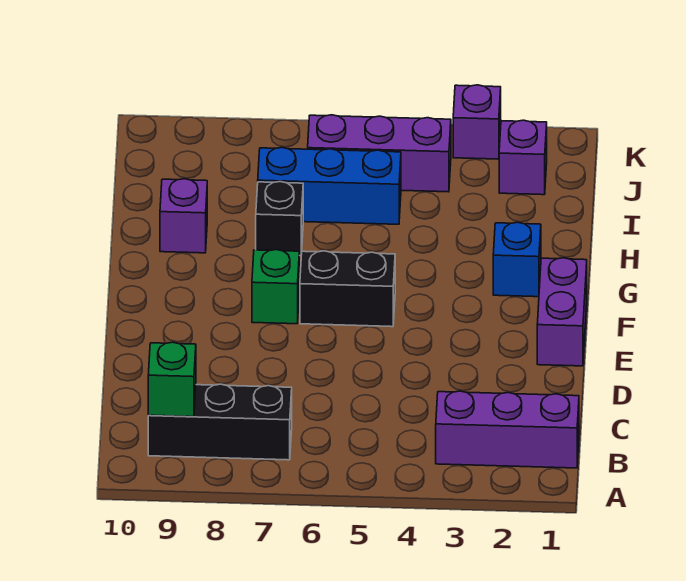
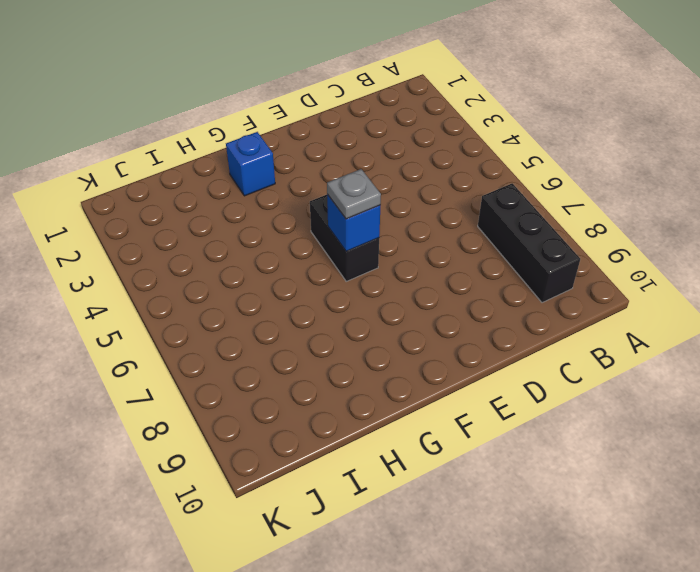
blue brick F6 level 2 -> none
grey plate F6 level 3 -> none
none -> purple brick B1:B3 level 1
none -> purple brick E1:F1 level 1
none -> green brick F7 level 1

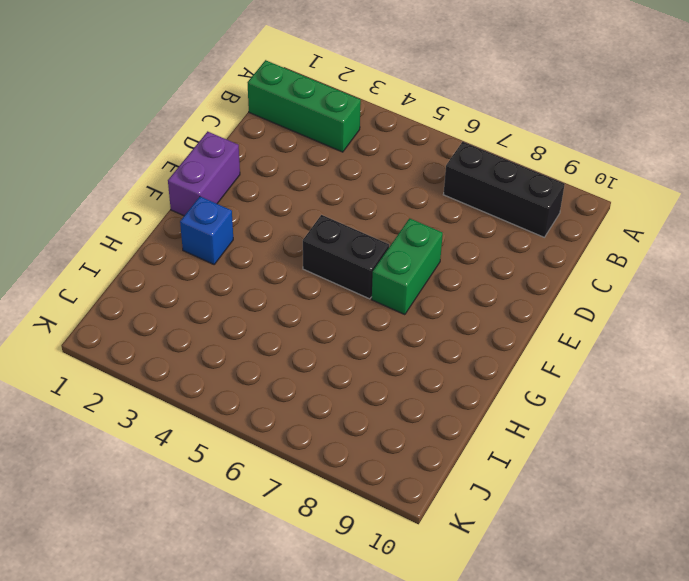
green brick B1:B3 level 1 -> purple brick B1:B3 level 1
green brick E7:F7 level 1 -> green brick F7 level 1
none -> black brick H7 level 1
none -> purple brick H9 level 1
none -> blue brick I5:I7 level 1

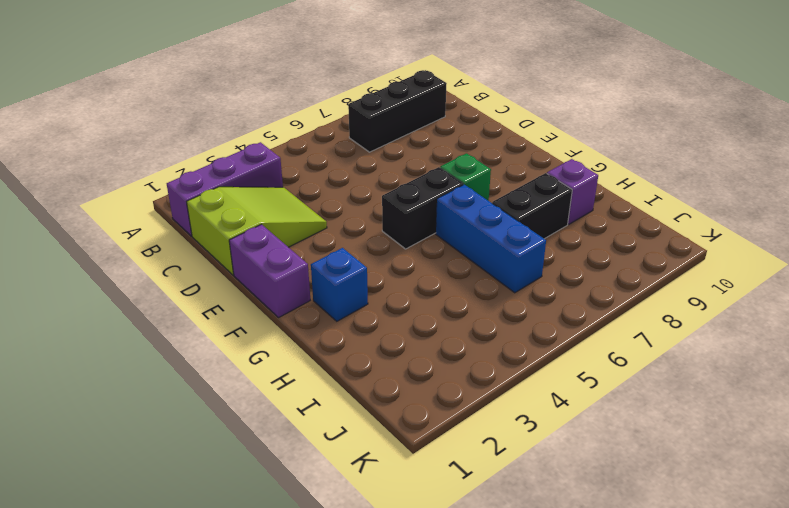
lime slope C1:D3 level 1 top 1 -> none
blue brick G6:I6 level 1 -> blue brick I5:I7 level 1
black brick H7:H8 level 1 -> black brick H7 level 1
none -> purple brick J2 level 1
none -> purple brick J4:J6 level 1
none -> purple brick K3 level 1

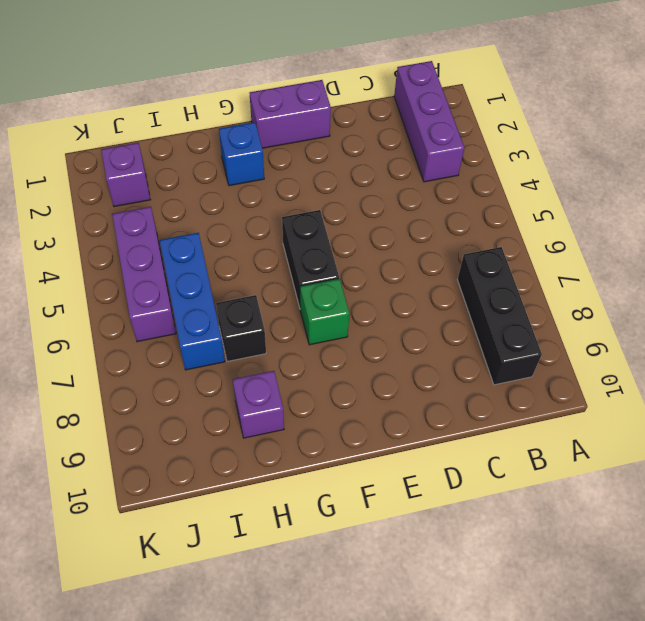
none -> purple brick K3 level 1
none -> green brick B9 level 2

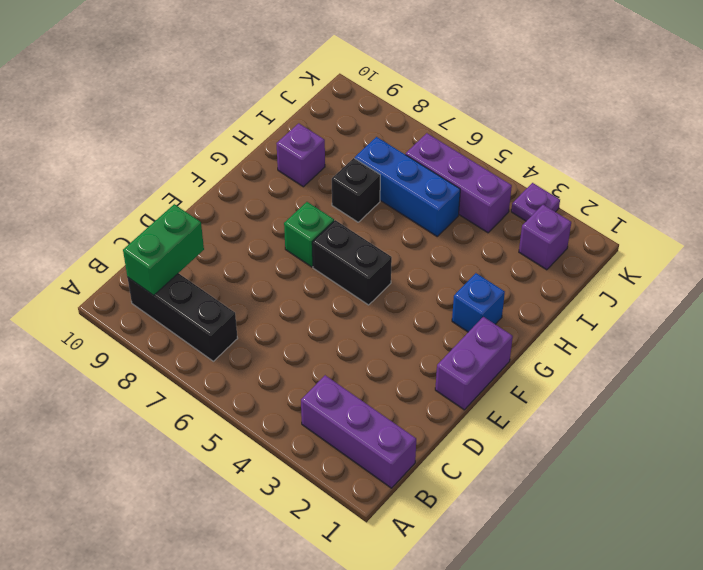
green brick B9:C9 level 2 -> green brick B9 level 2
purple plate K3 level 1 -> purple brick K3 level 1

